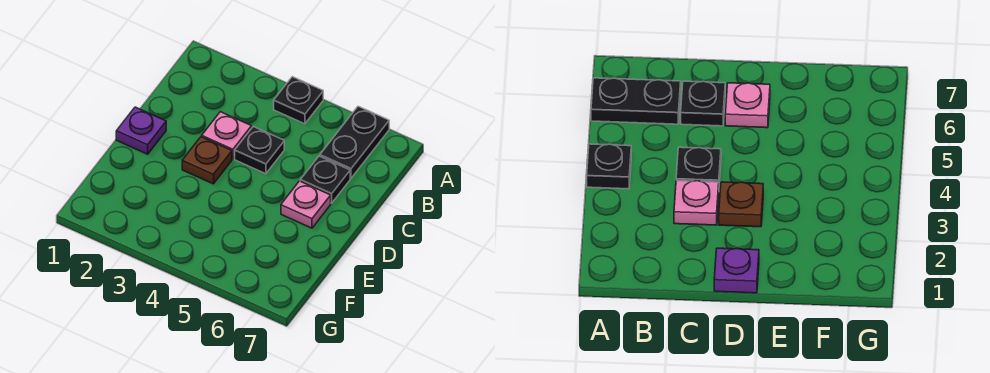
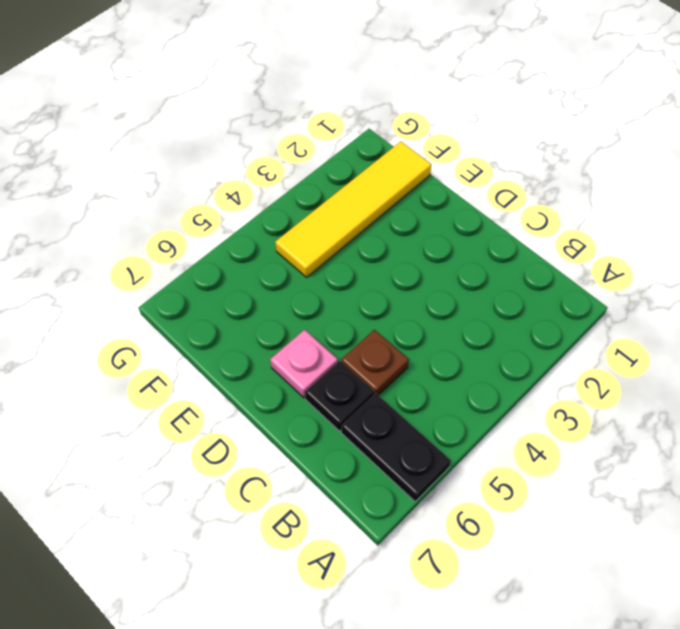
brown plate C5 level 1 -> brown plate D3 level 1
yellow tile F1:F4 level 1 -> none
none -> black plate A4 level 1
none -> pink plate C3 level 1

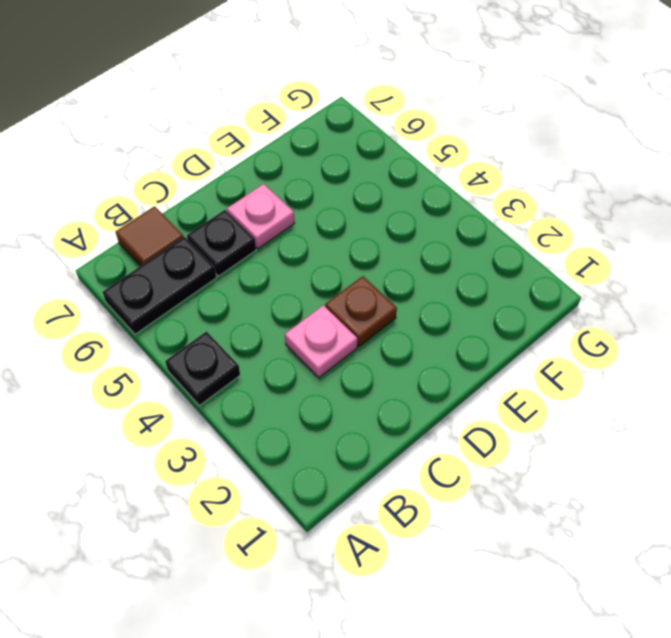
brown tile B7 level 1 -> none
none -> black plate C4 level 1
none -> purple plate D1 level 1

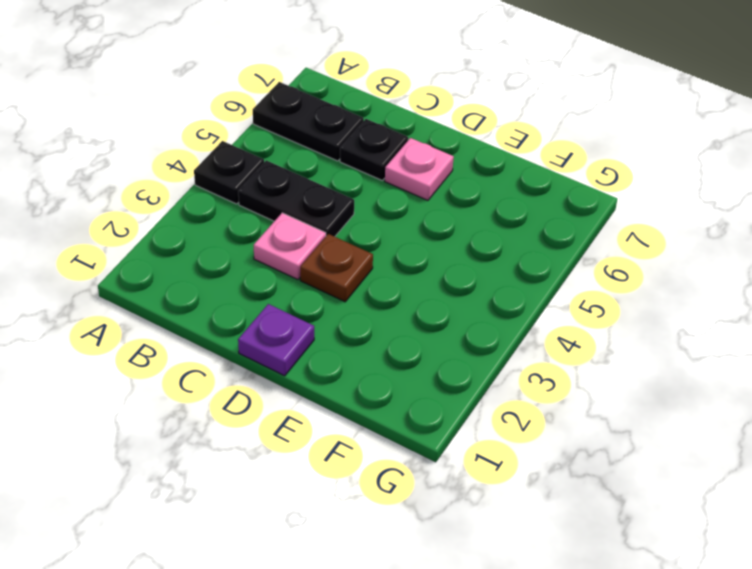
black plate B4:C4 level 1 -> black plate C4 level 1

